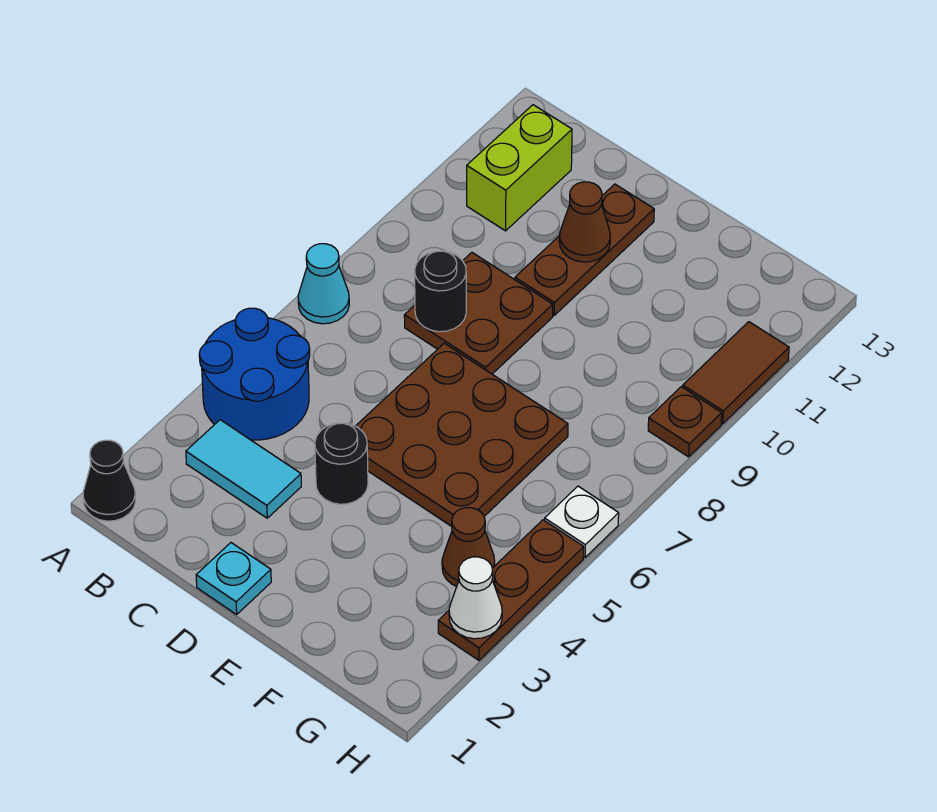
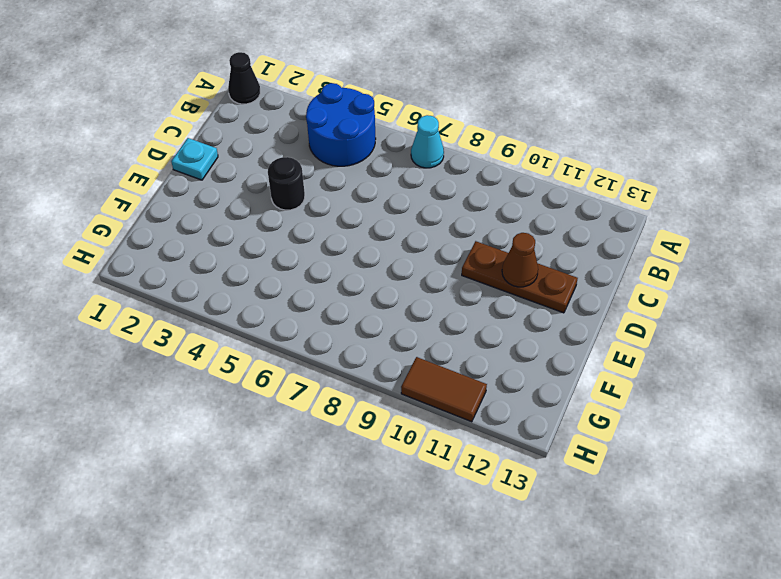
none -> cyan tile B3:C3 level 1
none -> lime brick B11:B12 level 1
none -> brown plate C8:D9 level 1

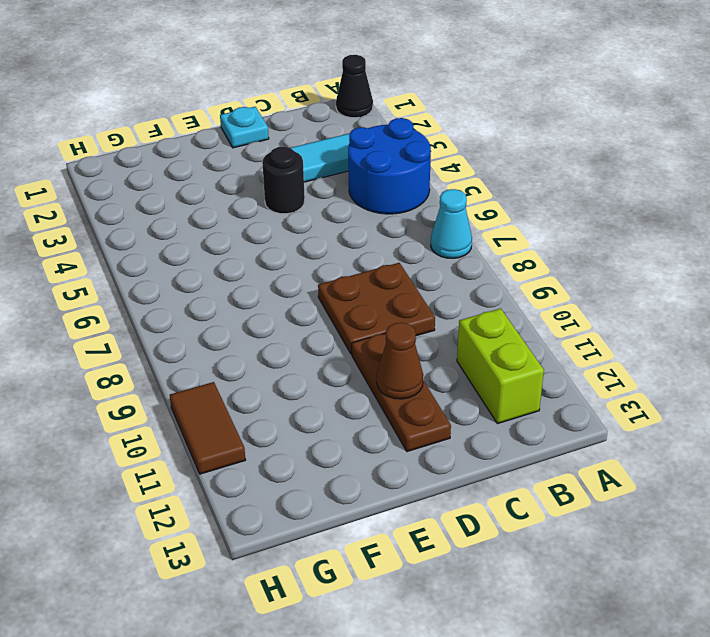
none -> brown plate D5:F7 level 1
none -> brown cone G4 level 1
none -> brown plate H3:H5 level 1

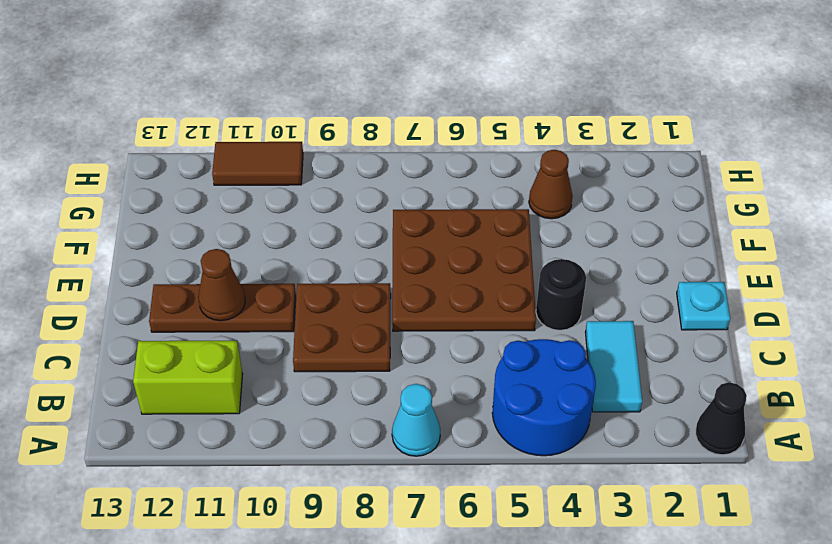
none -> brown plate H3:H5 level 1
none -> white plate H6 level 1
none -> brown plate H9 level 1

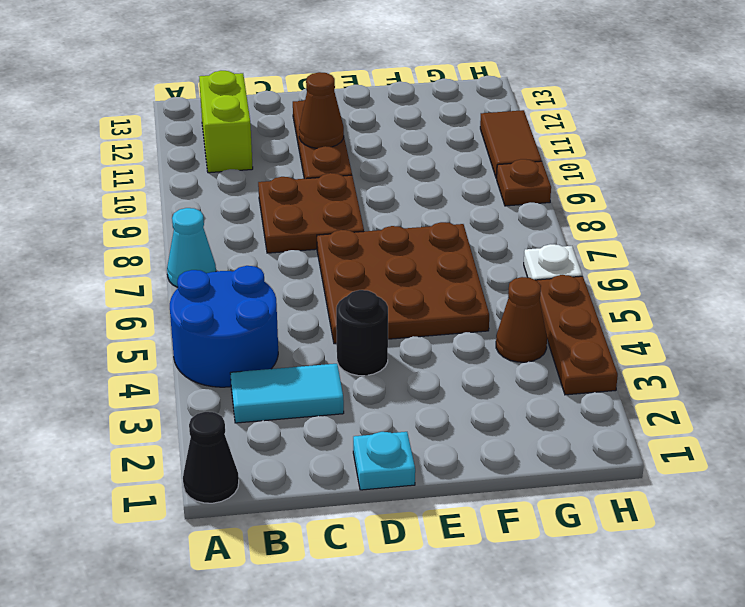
none -> black round brick C8 level 2
none -> white cone H3 level 2

